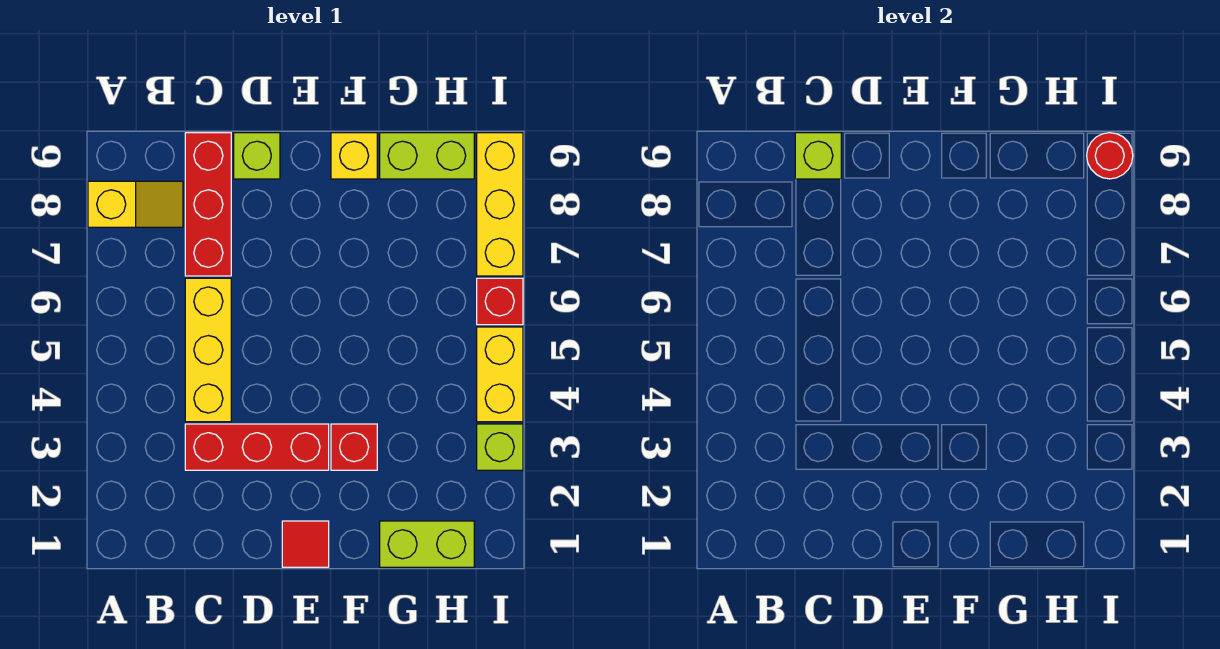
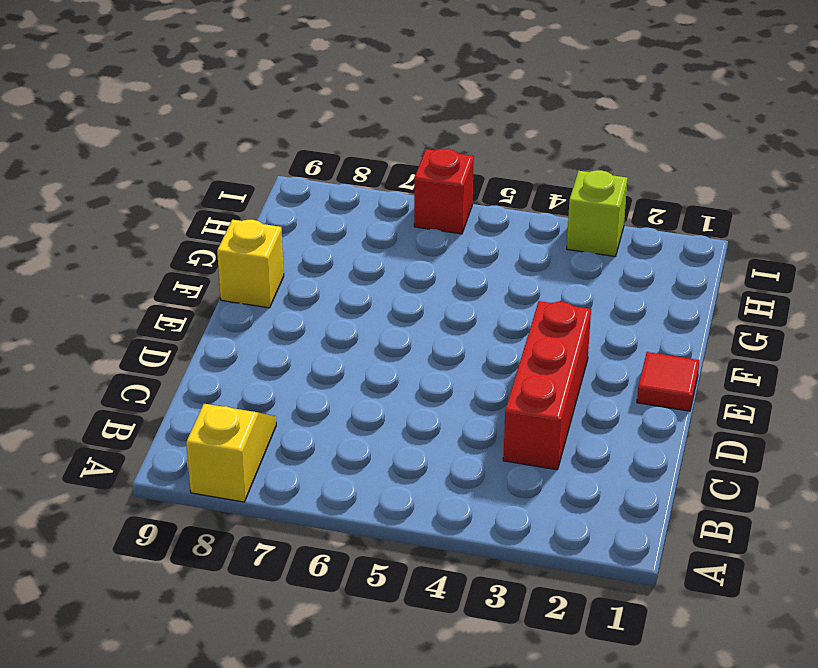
none -> yellow brick C4:C6 level 1
none -> red brick C7:C9 level 1
none -> lime brick D9 level 1

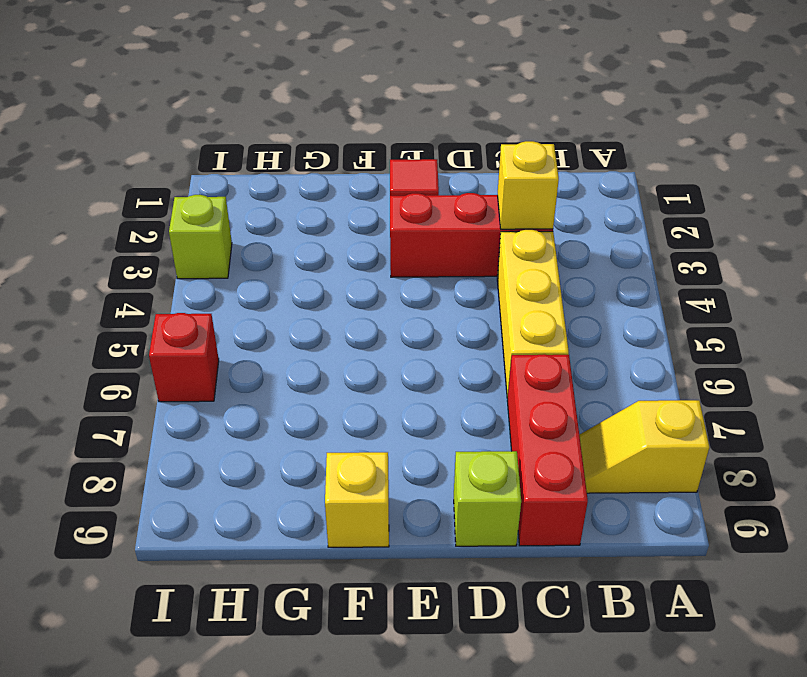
yellow brick C3 level 2 -> none
none -> red brick F3 level 1
none -> lime brick G1:H1 level 1
none -> lime brick G9:H9 level 1

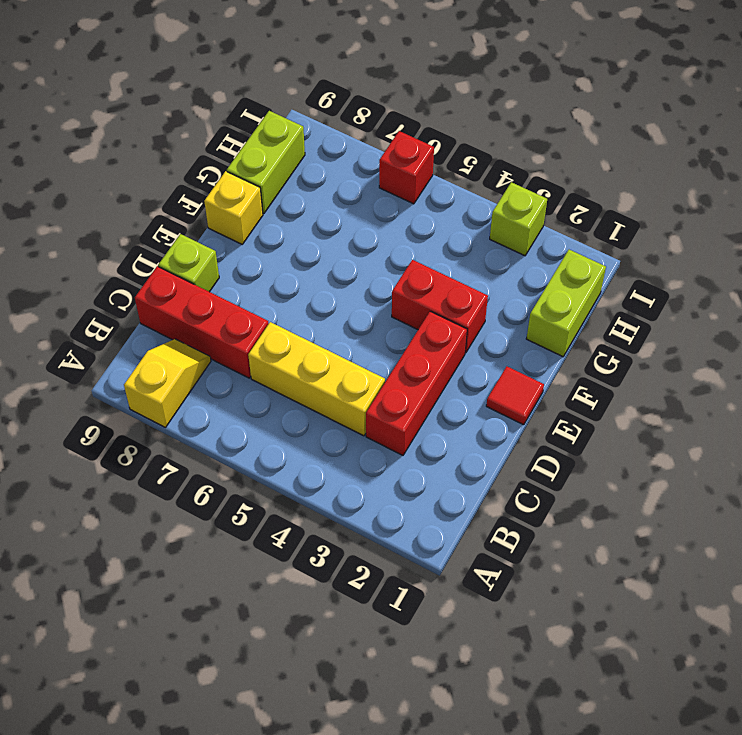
red brick F3:F4 level 1 -> red brick F3 level 1
none -> yellow brick I4:I5 level 1
none -> yellow brick I7:I9 level 1
none -> lime brick C9 level 2

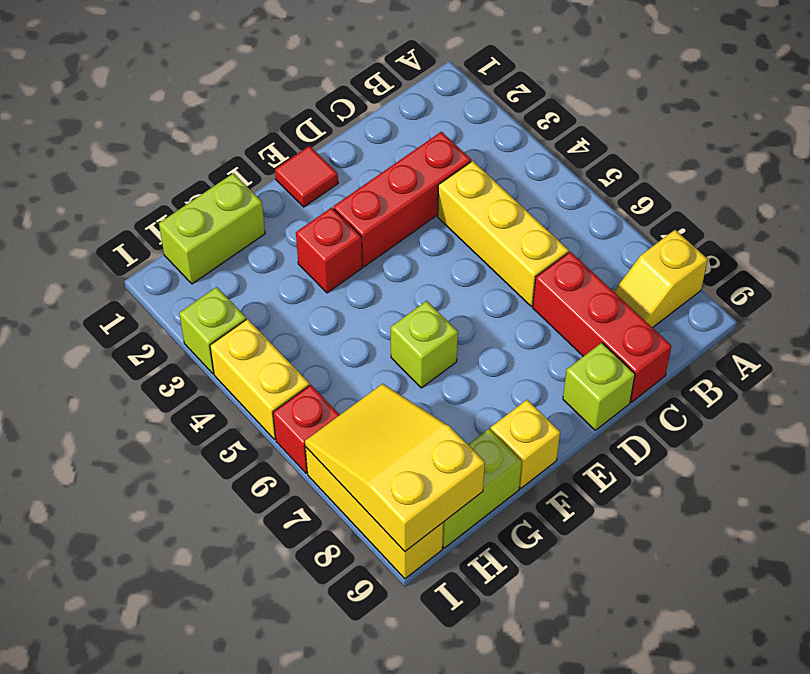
lime brick F6 level 1 -> lime brick C9 level 2
yellow slope H7:I9 level 2 top 9 -> red round brick I9 level 2

